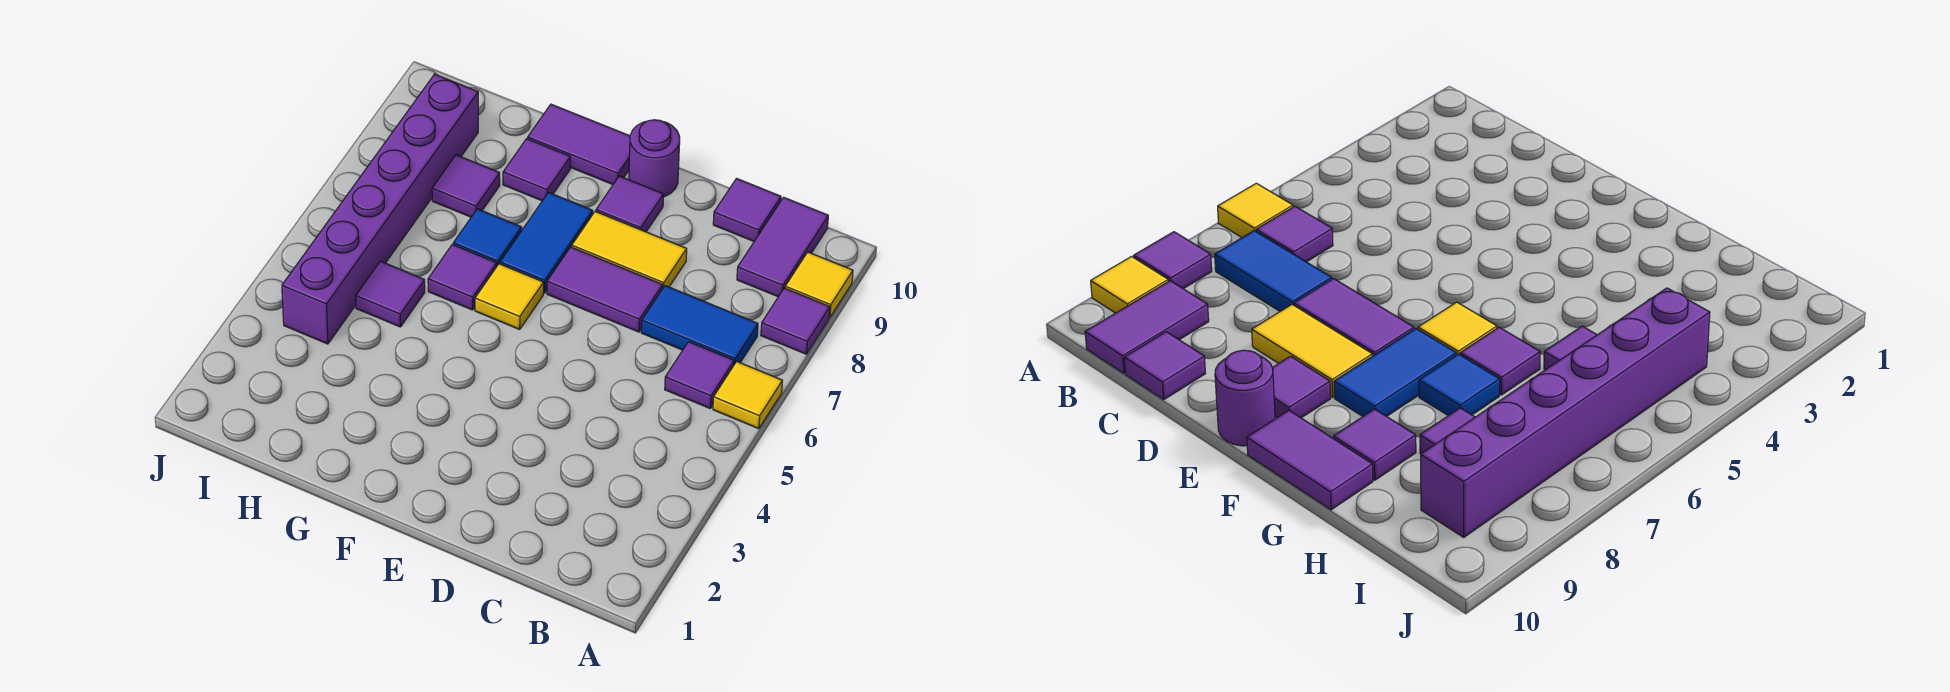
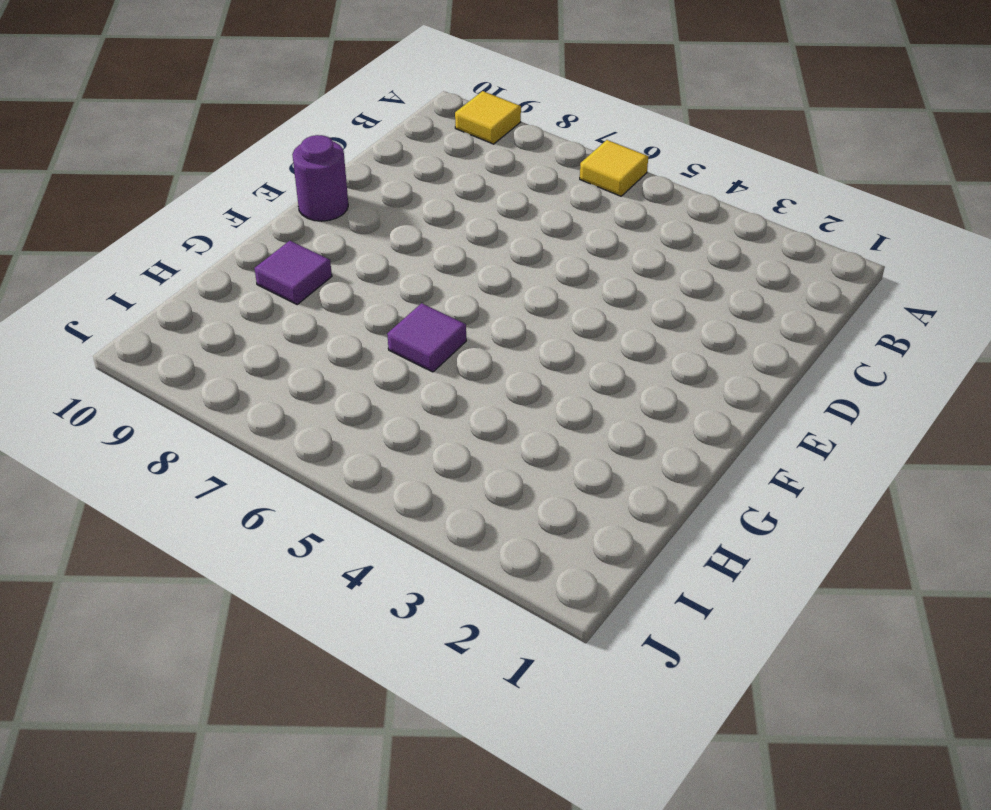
none -> purple tile A8 level 1
none -> purple tile B6 level 1
none -> blue tile B7:C7 level 1

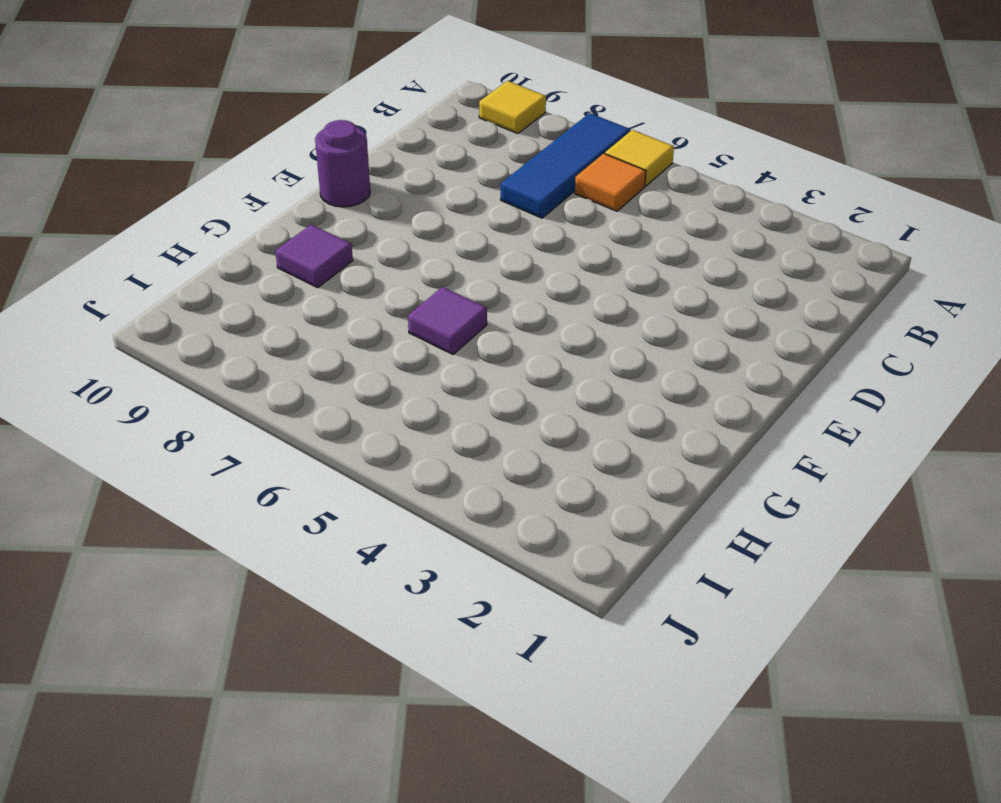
blue tile A7:C7 level 1 -> blue tile B7:C7 level 1
orange tile B6 level 1 -> purple tile B6 level 1
none -> purple tile A8 level 1
none -> purple tile B9:B10 level 1
none -> purple tile C10 level 1

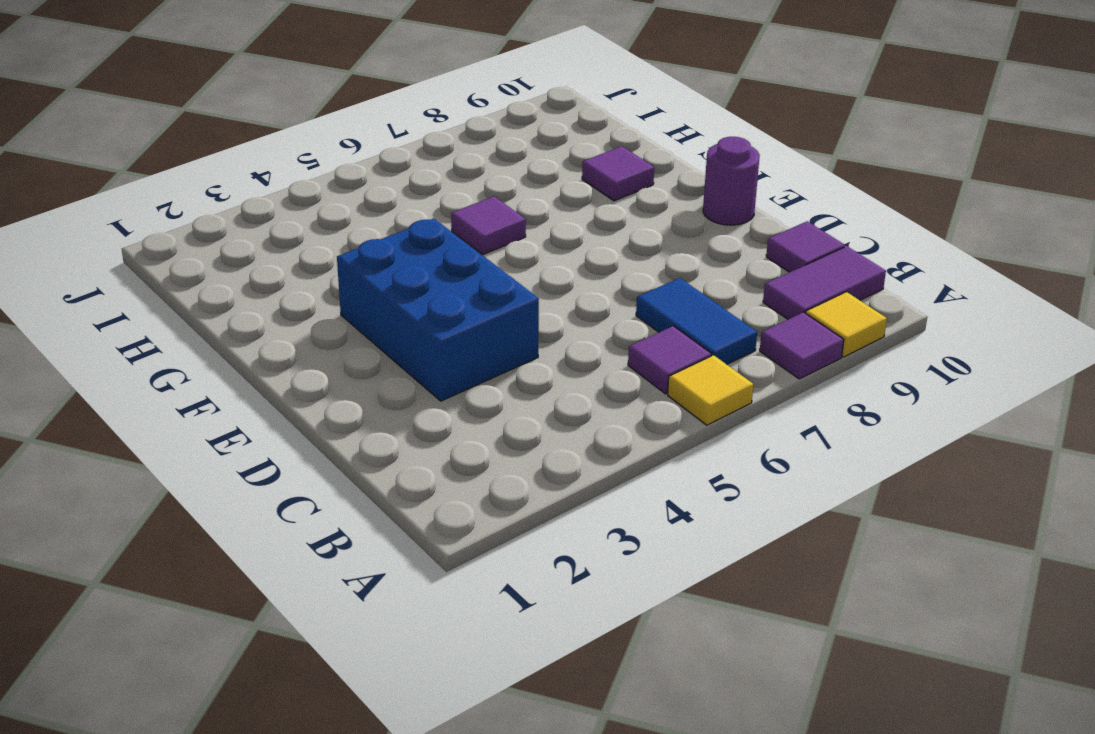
blue brick D3:F4 level 1 -> none
none -> purple tile D7:E7 level 1
none -> yellow tile D8:E8 level 1
none -> purple tile E9 level 1

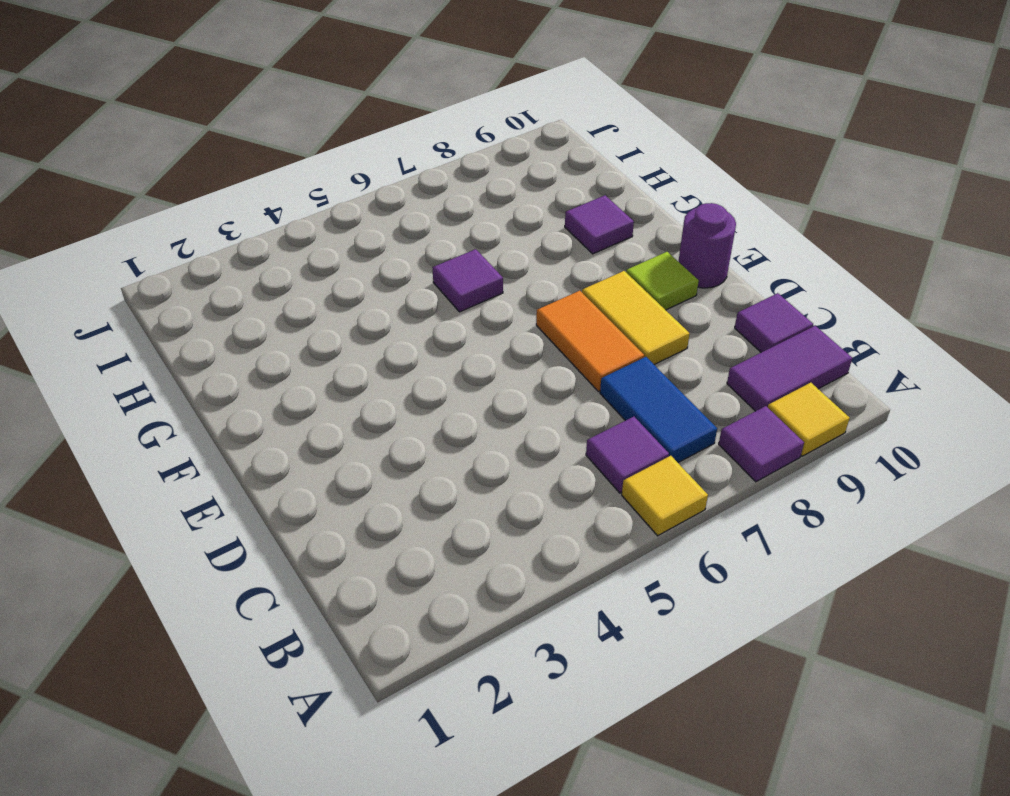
orange tile D7:E7 level 1 -> purple tile D7:E7 level 1
lime tile E9 level 1 -> purple tile E9 level 1
none -> yellow tile F6 level 1
none -> blue tile F7:F8 level 1
none -> purple tile F10:G10 level 1

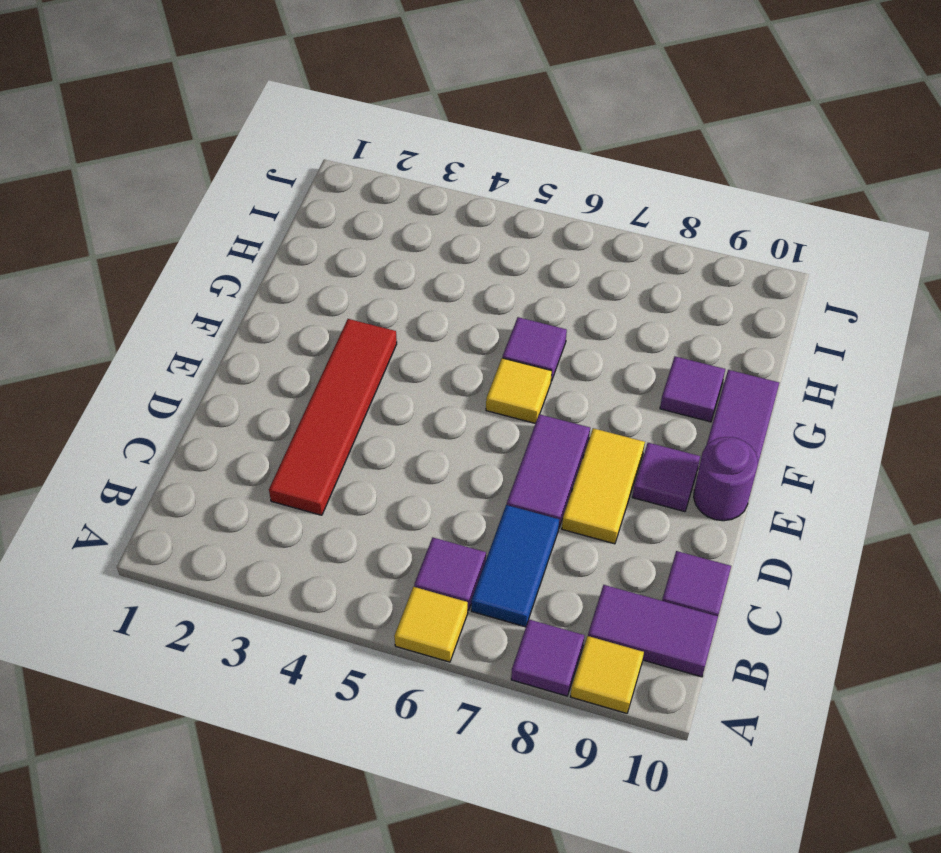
red tile C3:F3 level 1 -> none
none -> blue tile F7:F8 level 1
none -> blue tile G7 level 1
none -> purple tile H5 level 1

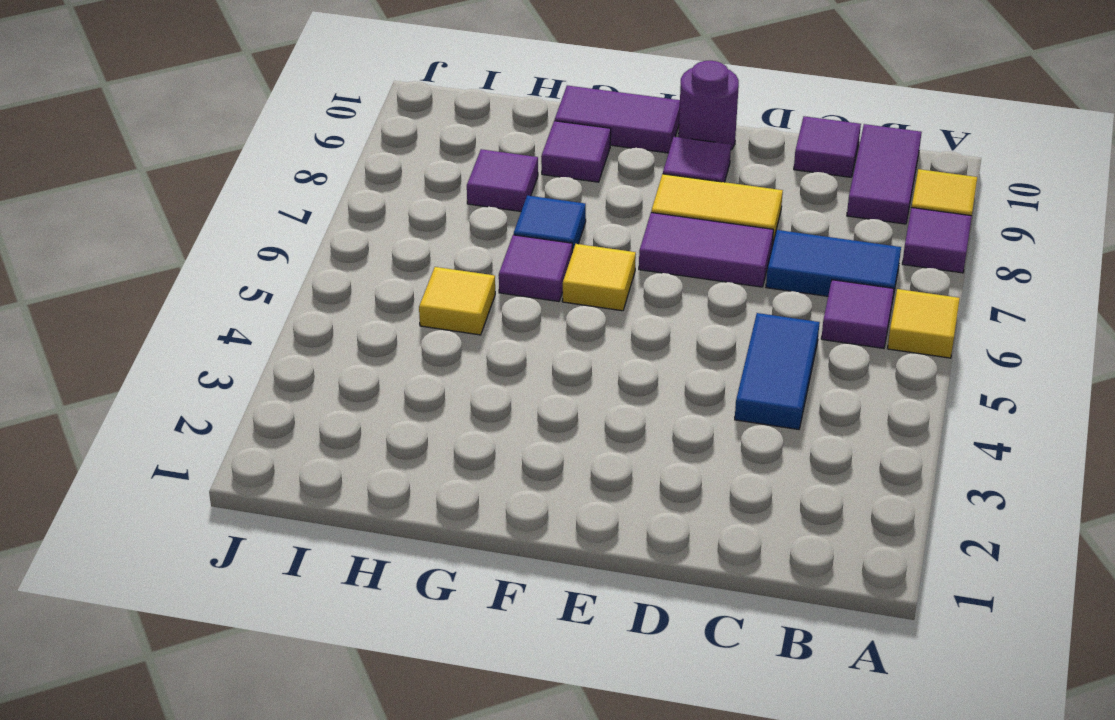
blue tile C4:C5 level 1 -> blue tile F7:F8 level 1
yellow tile H5 level 1 -> purple tile H5 level 1
none -> purple brick I4:I9 level 1

